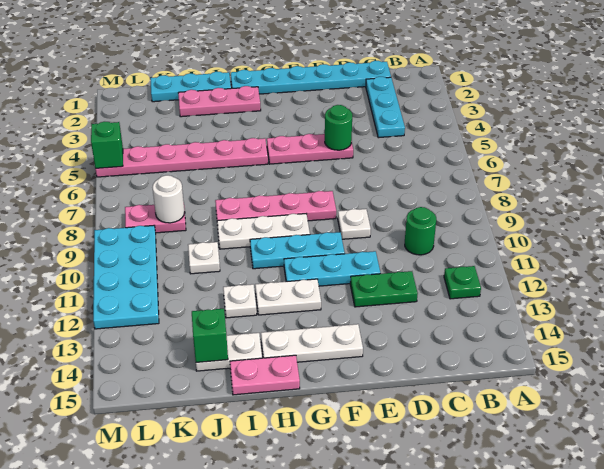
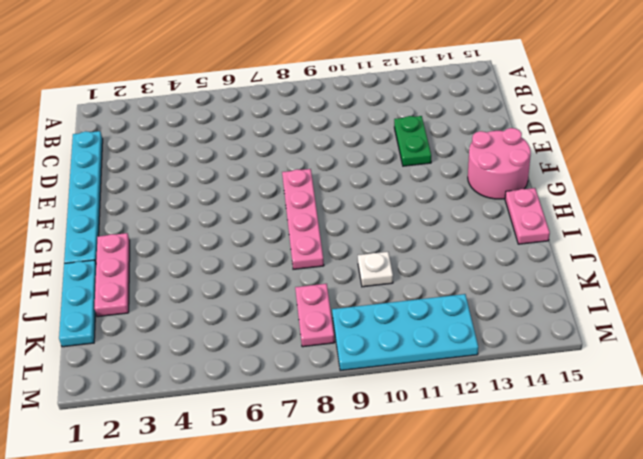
pink round brick F14:G15 level 1 -> white plate F14:H14 level 1
none -> green plate B12 level 1
none -> cyan plate C2:C4 level 1
none -> green round brick C10 level 1

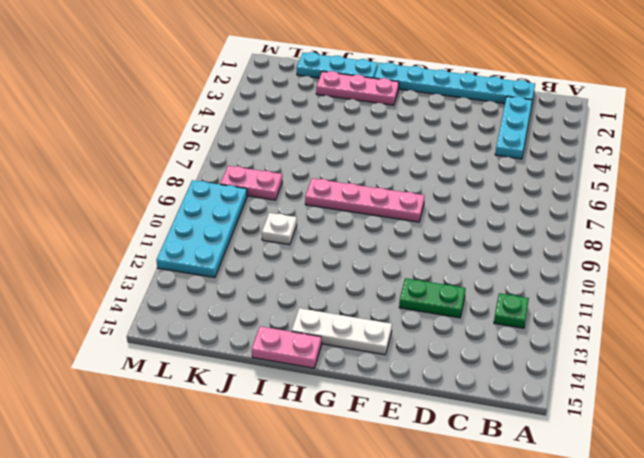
none -> green round brick C10 level 1
none -> pink plate E5:G5 level 1
none -> white plate E9 level 1

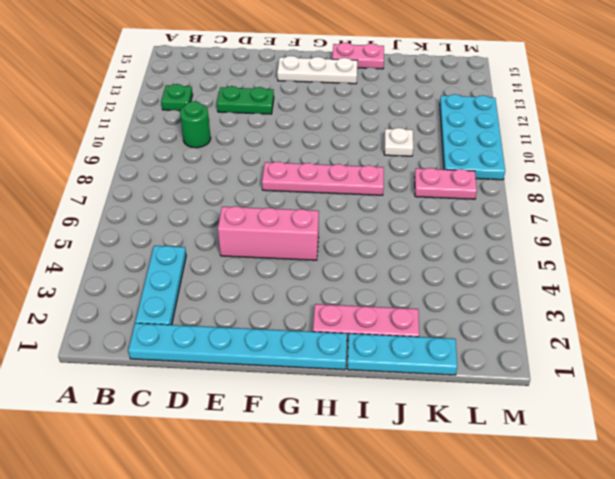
pink brick E5:G5 level 1 -> pink plate E5:G5 level 1
none -> white plate E9 level 1
none -> cyan plate E11:G11 level 1
none -> cyan plate F10:H10 level 1

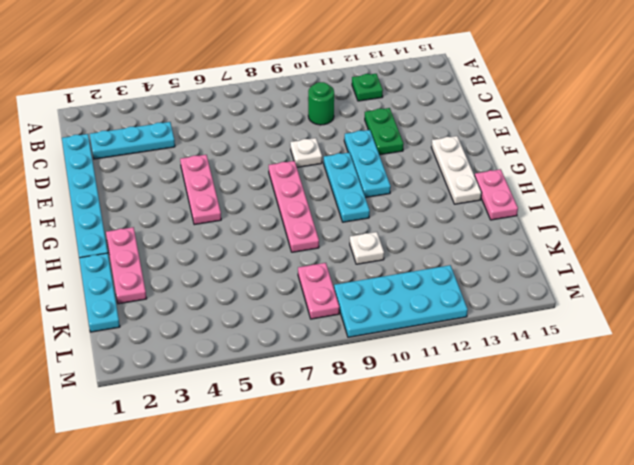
none -> white plate G9:I9 level 1
none -> white plate G12:H12 level 1
none -> pink plate H5:M5 level 1

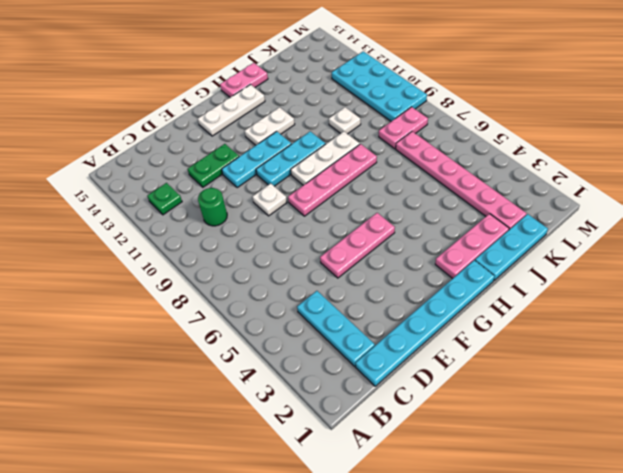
pink plate K2:K7 level 1 -> pink plate H5:M5 level 1
none -> white plate I12 level 1
none -> white plate I14:J14 level 1
none -> green round brick E5 level 2

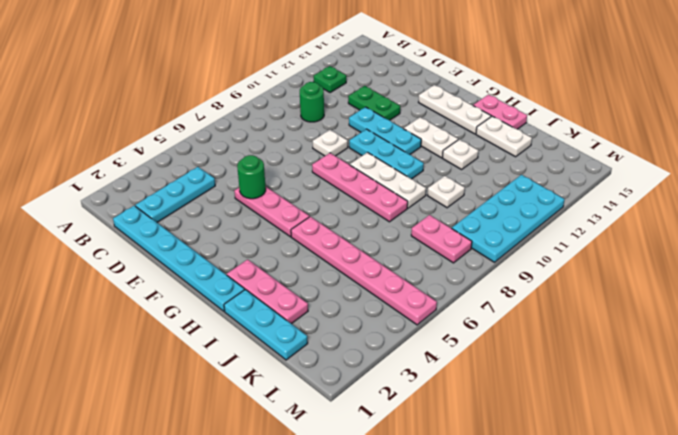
none -> green brick J14 level 2
none -> white round brick K8 level 2
none -> green brick M5 level 2

